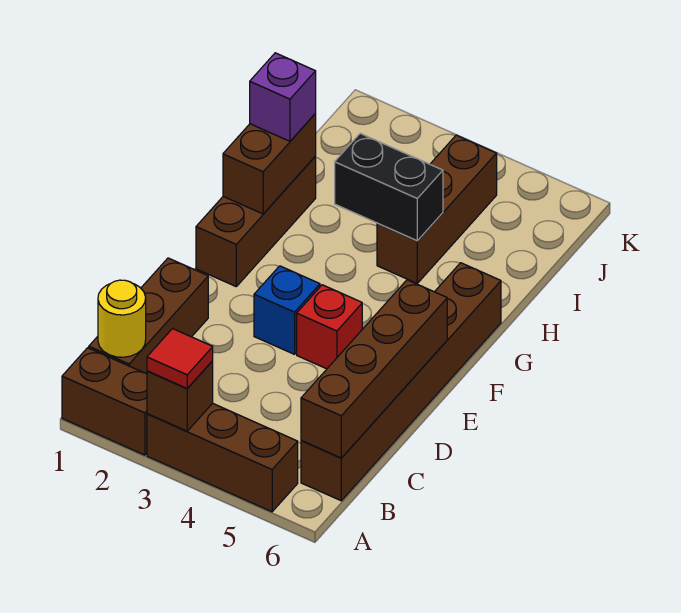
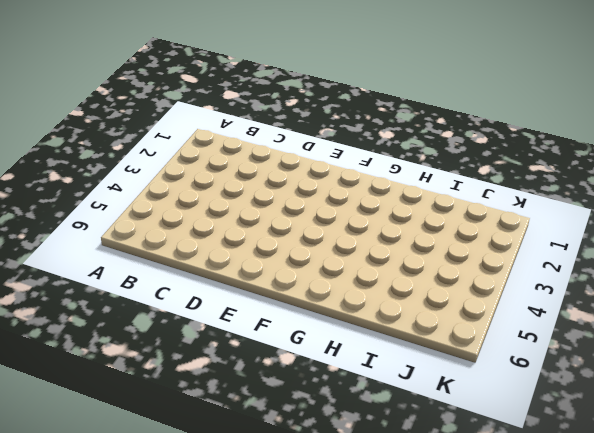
none -> brown brick A1:A2 level 1
none -> brown brick A3:A5 level 1
none -> brown brick B1:D1 level 1

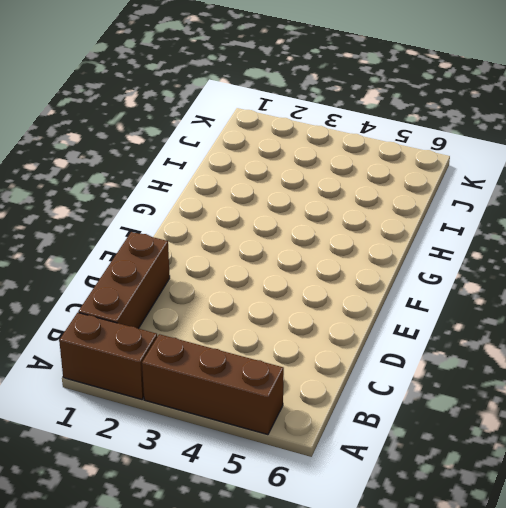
none -> brown brick B6:G6 level 1
none -> blue brick E3 level 1
none -> red brick E4 level 1

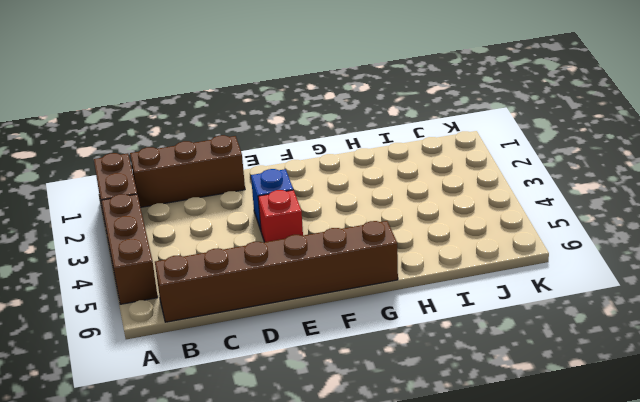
none -> brown brick F1:H1 level 1
none -> brown brick H4:J4 level 1
none -> brown brick A3 level 2

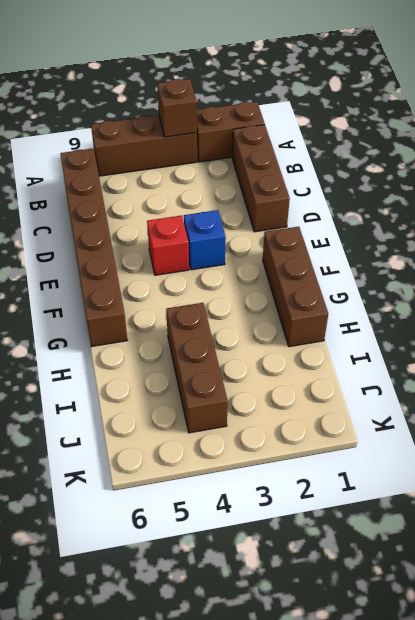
none -> yellow round brick B1 level 2
none -> brown brick B6:E6 level 2
none -> brown brick G1:H1 level 2

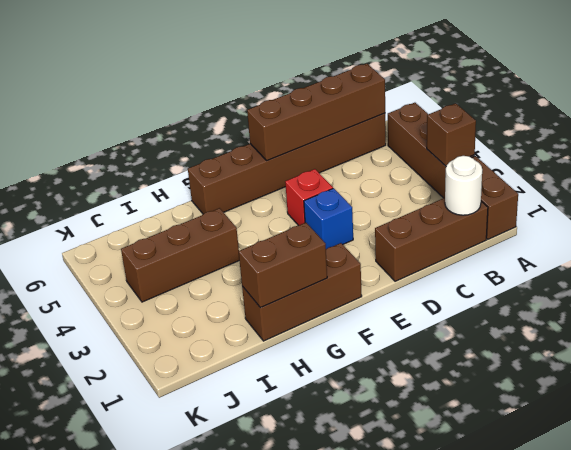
white round brick B1 level 2 -> yellow round brick B1 level 2
none -> black brick H3:H4 level 2
none -> red tile A3 level 3
none -> purple brick H1 level 3

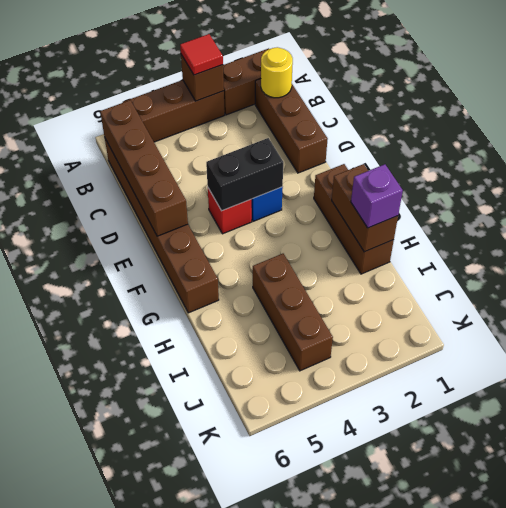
black brick E3:E4 level 2 -> black brick H3:H4 level 2

